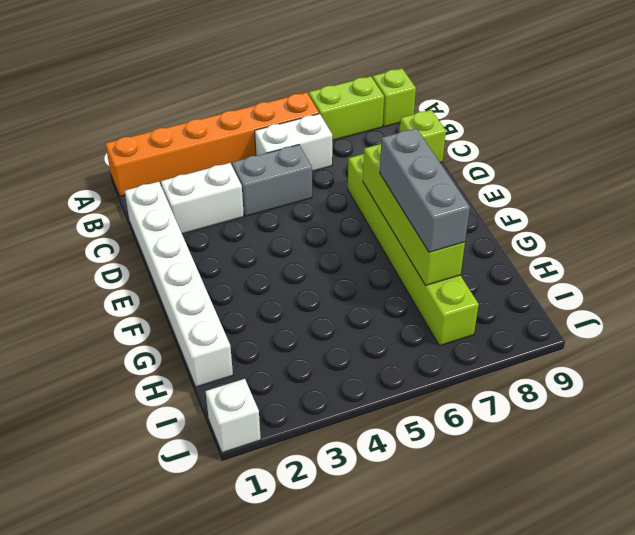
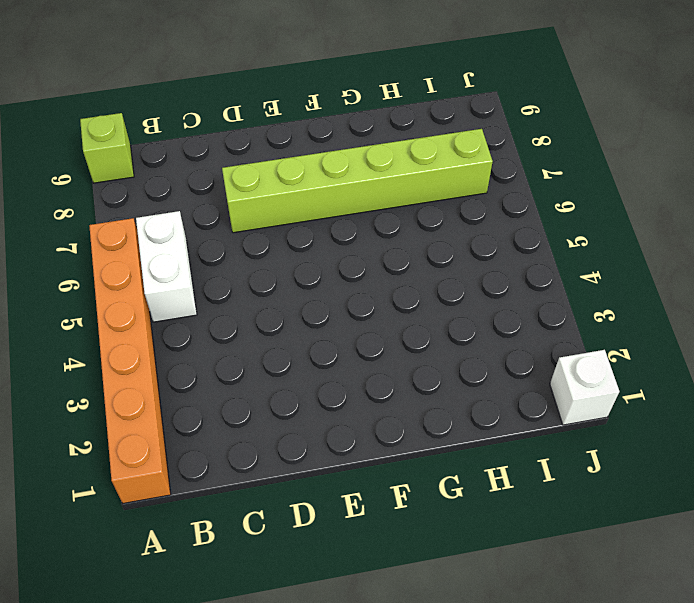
none -> lime brick A7:A8 level 1
none -> white brick C1:H1 level 1
none -> white brick C2:C3 level 1

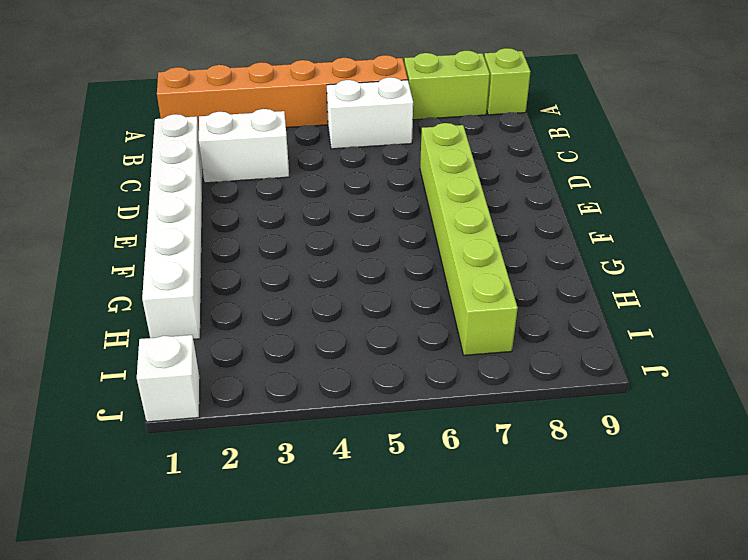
none -> grey brick C4:C5 level 1
none -> lime brick C9 level 1
none -> lime brick E7:H7 level 2

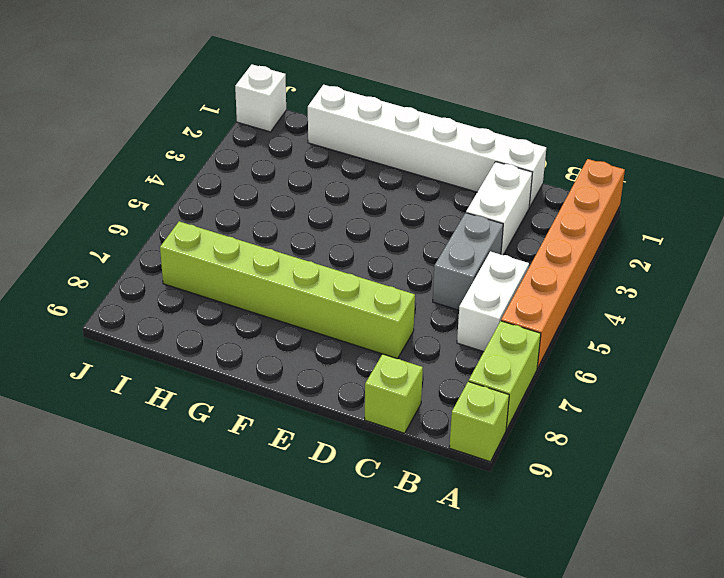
none -> lime brick E7:H7 level 2
none -> grey brick F7:H7 level 3

